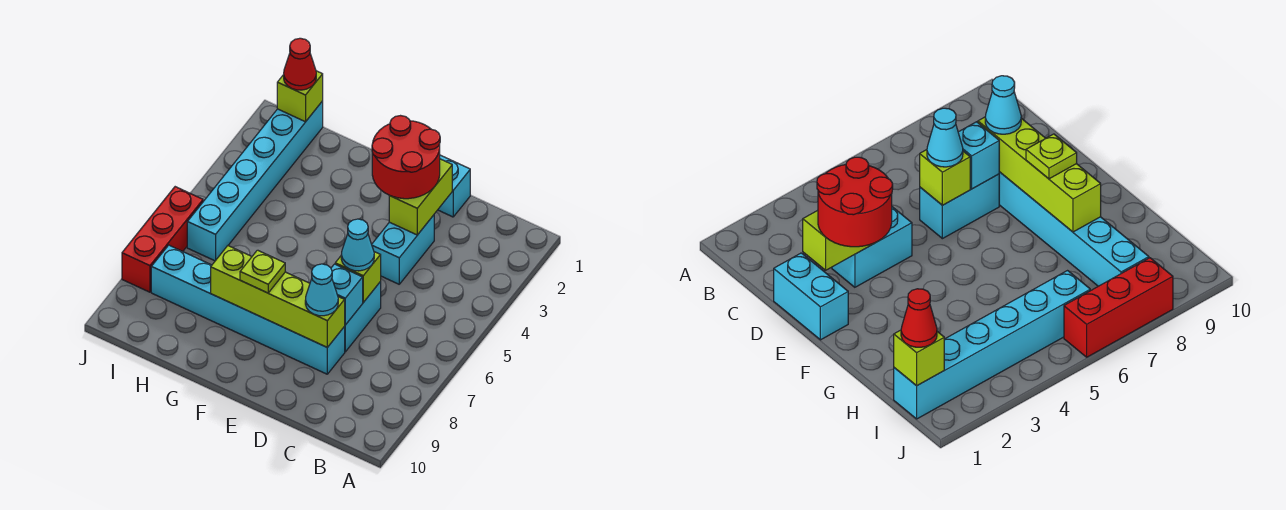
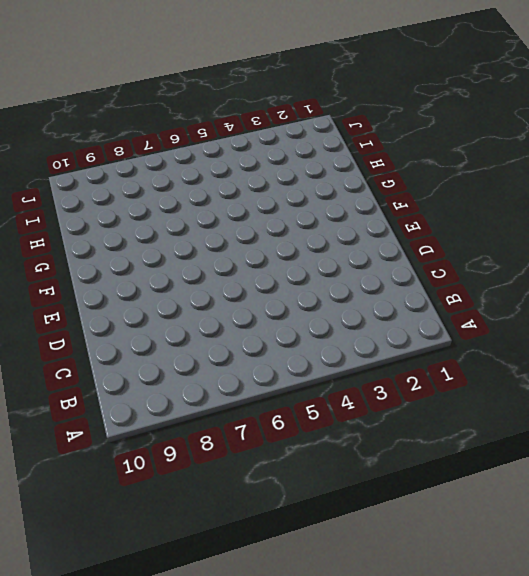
none -> cyan brick D1:E1 level 1
none -> cyan brick D3:D4 level 1
none -> cyan brick D6:D7 level 1

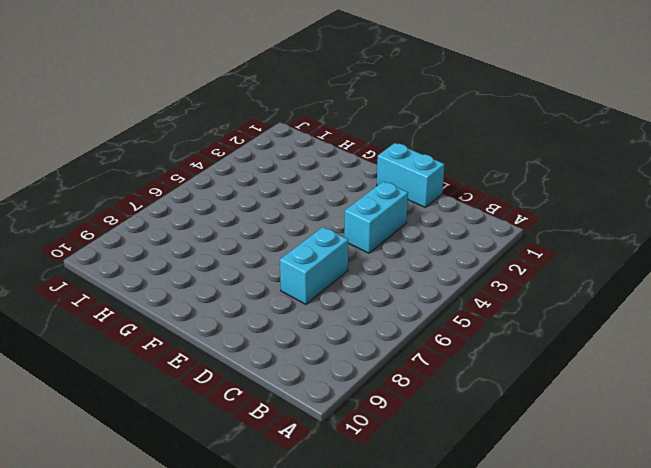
none -> cyan brick D8:I8 level 1
none -> cyan brick I1:I6 level 1
none -> red brick J6:J8 level 1

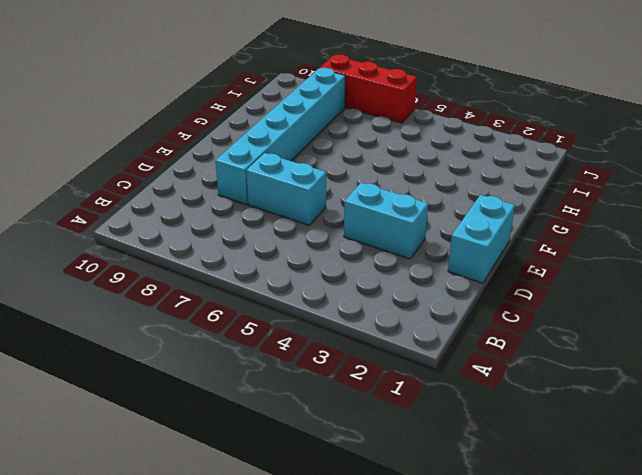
none -> cyan brick I1:I6 level 1
none -> lime brick D2:D3 level 2
none -> lime brick D6 level 2

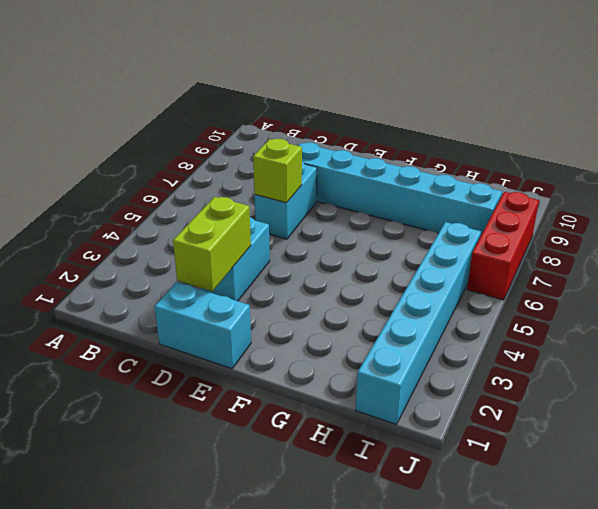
none -> cyan brick D7 level 2
none -> lime brick D8:G8 level 2
none -> lime brick I1 level 2

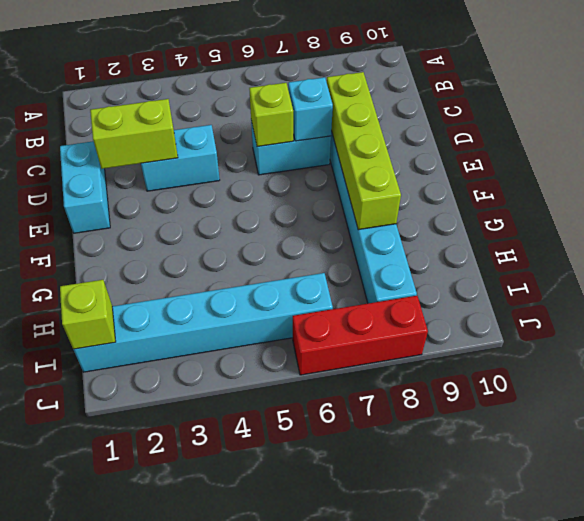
none -> red round brick D2:E3 level 3
none -> cyan cone D6 level 3
none -> cyan cone D8 level 3

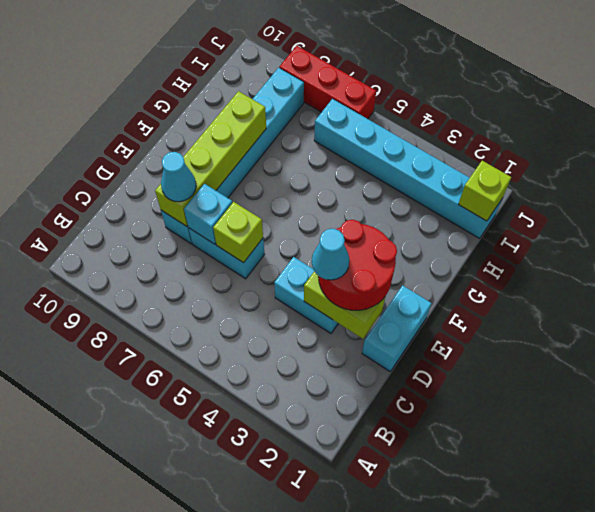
cyan cone D3 level 4 -> cyan cone D6 level 3
none -> lime plate F8 level 3
none -> red cone I1 level 3

